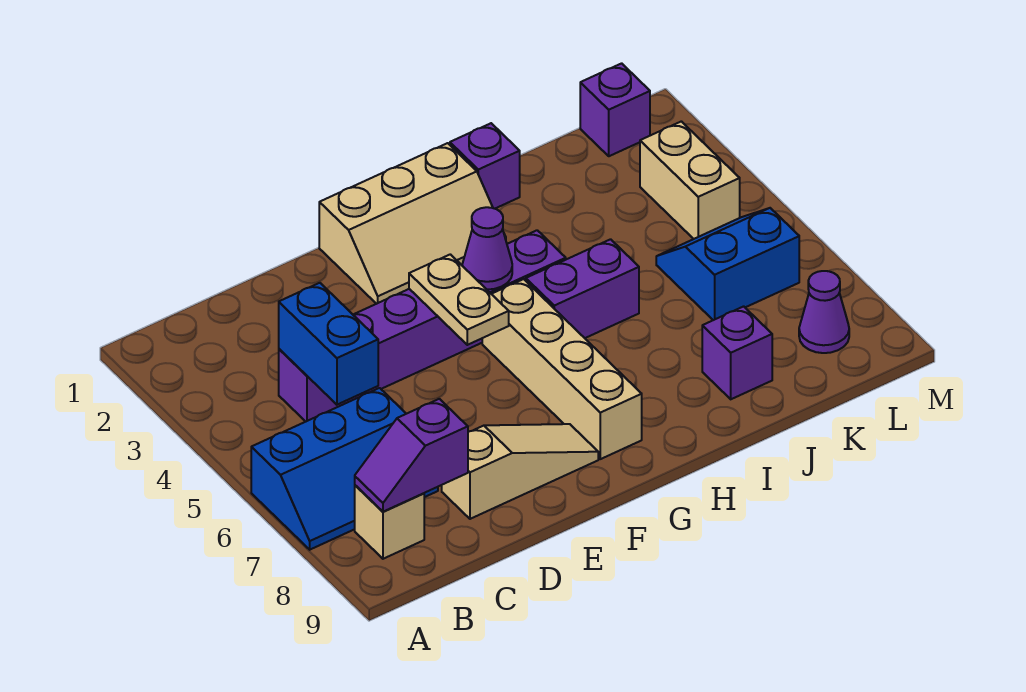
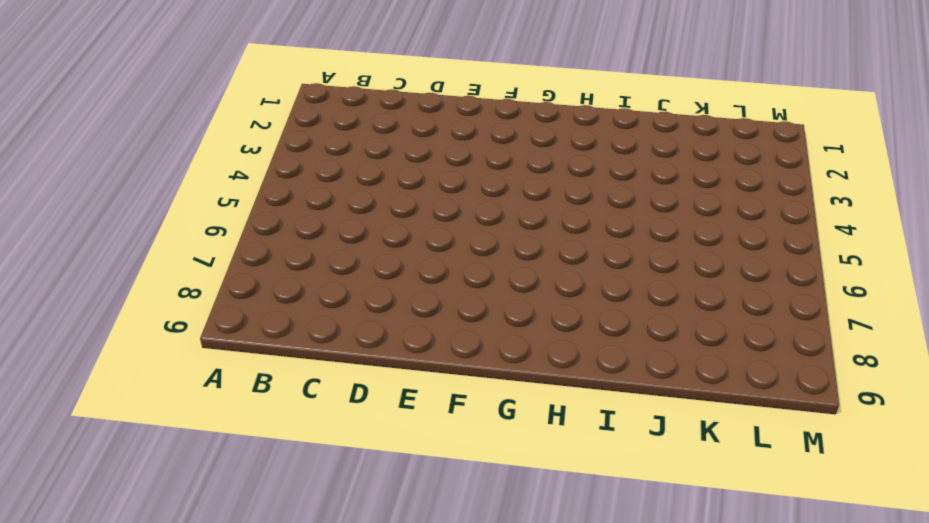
none -> blue slope A6:C7 level 1 top 6
none -> tan brick B8 level 1
none -> purple brick C4:H4 level 1

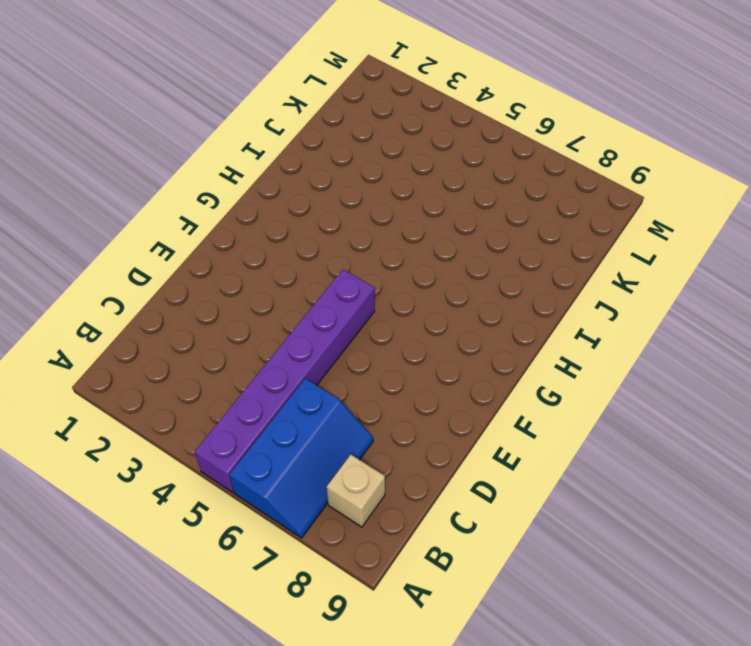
purple brick A5:F5 level 1 -> purple brick C4:H4 level 1
none -> tan slope D8:F8 level 1 top D
none -> tan slope F1:H2 level 1 top 1
none -> tan brick G5:G8 level 1

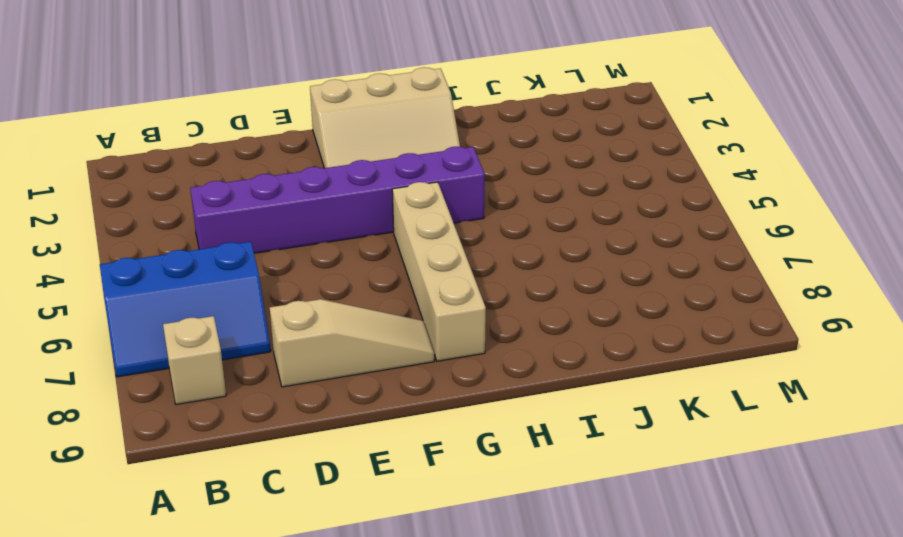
none -> purple brick H5:I5 level 1
none -> purple brick I1 level 1
none -> purple brick J8 level 1

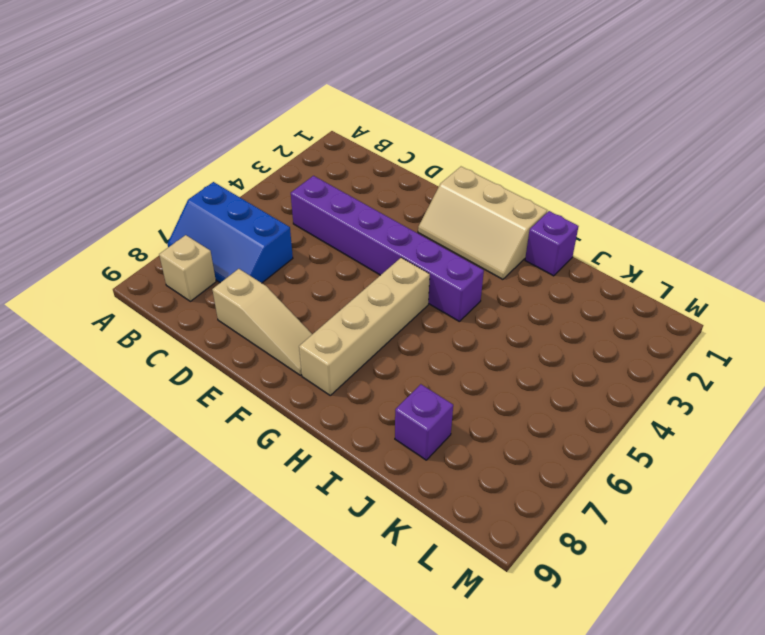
none -> purple brick H5:I5 level 1
none -> blue slope K5:L6 level 1 top 6
none -> purple brick L1 level 1

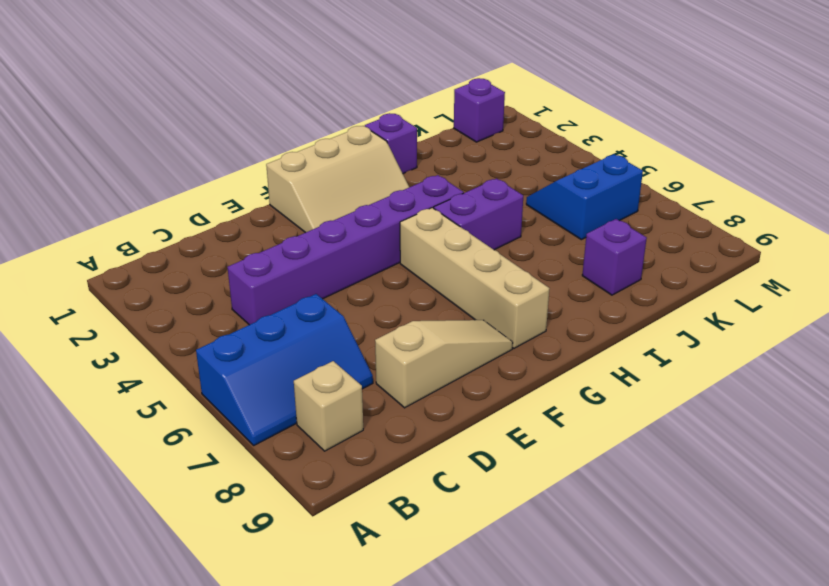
none -> tan brick L3:L4 level 1
none -> purple cone L8 level 1
none -> purple slope B8:C8 level 2 top C

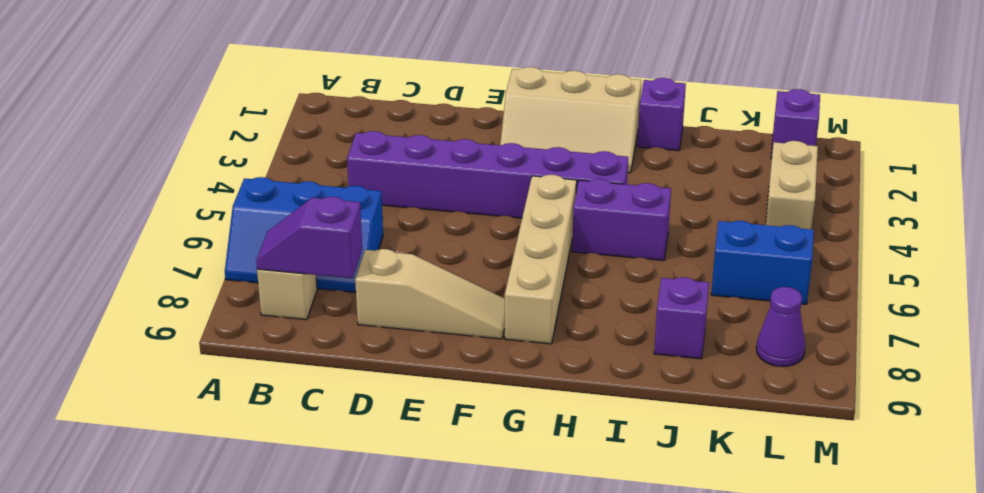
none -> blue brick C4:C5 level 2
none -> tan plate F4:F5 level 2
none -> purple cone G4 level 2

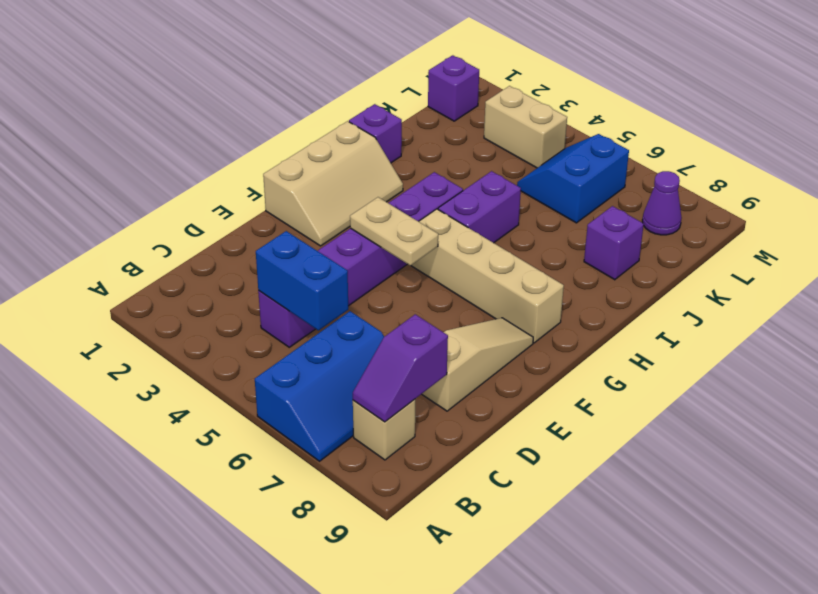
none -> purple cone G4 level 2

